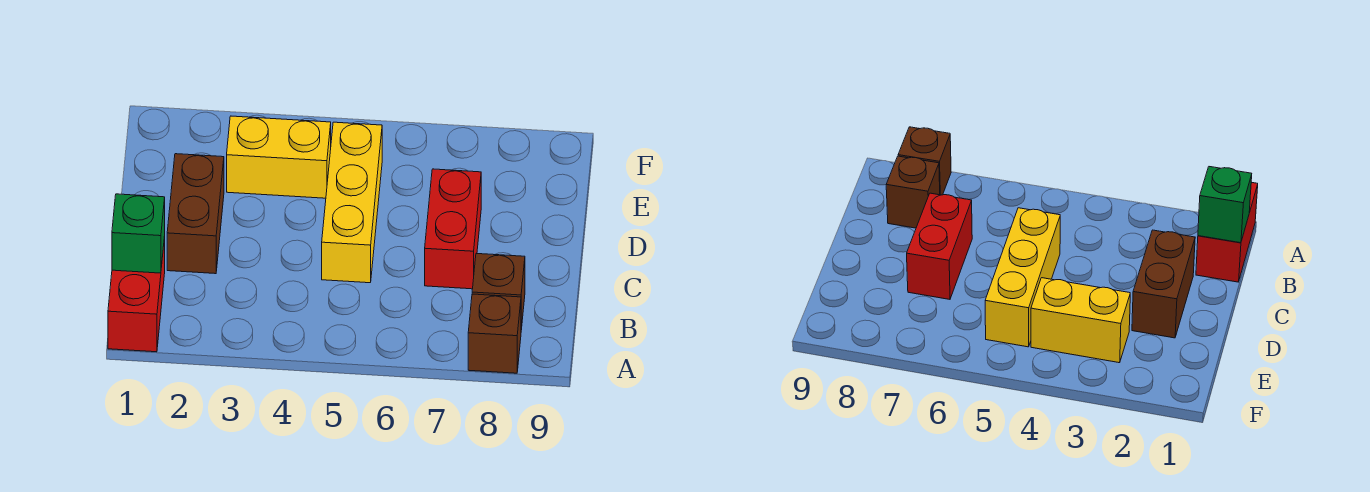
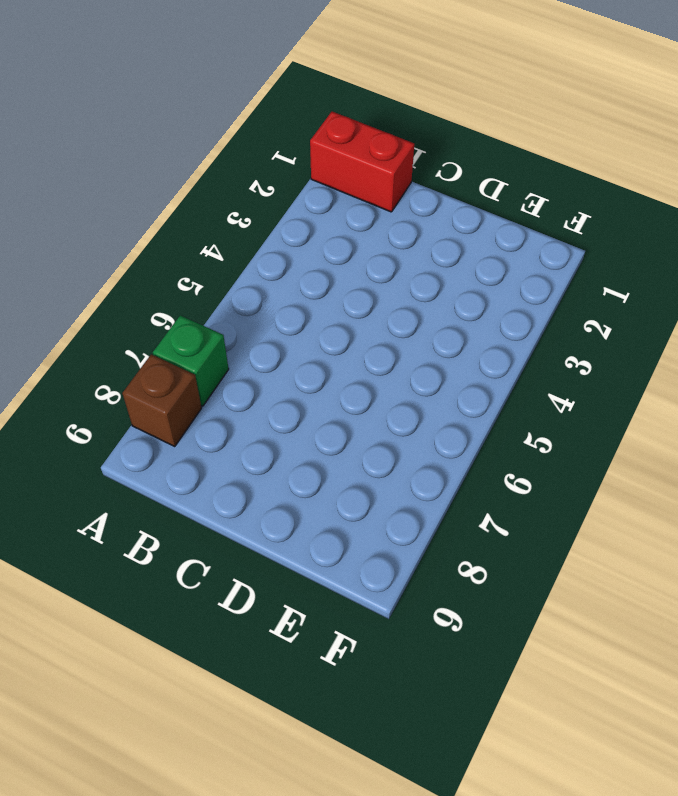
green brick A7 level 1 -> green brick B1 level 2
none -> brown brick B8 level 1
none -> brown brick C2:D2 level 1

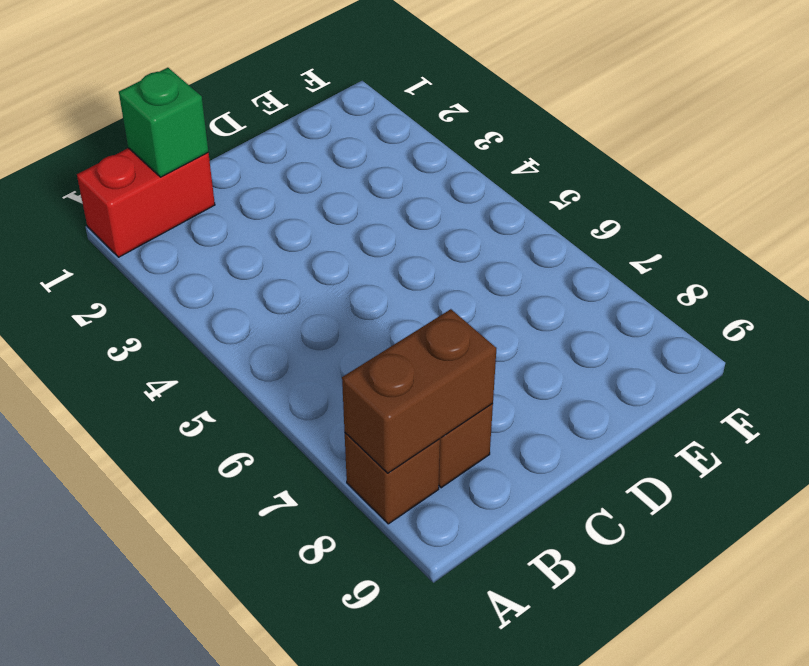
brown brick A8:B8 level 2 -> brown brick C2:D2 level 1
none -> yellow brick C5:E5 level 1
none -> red brick C7:D7 level 1

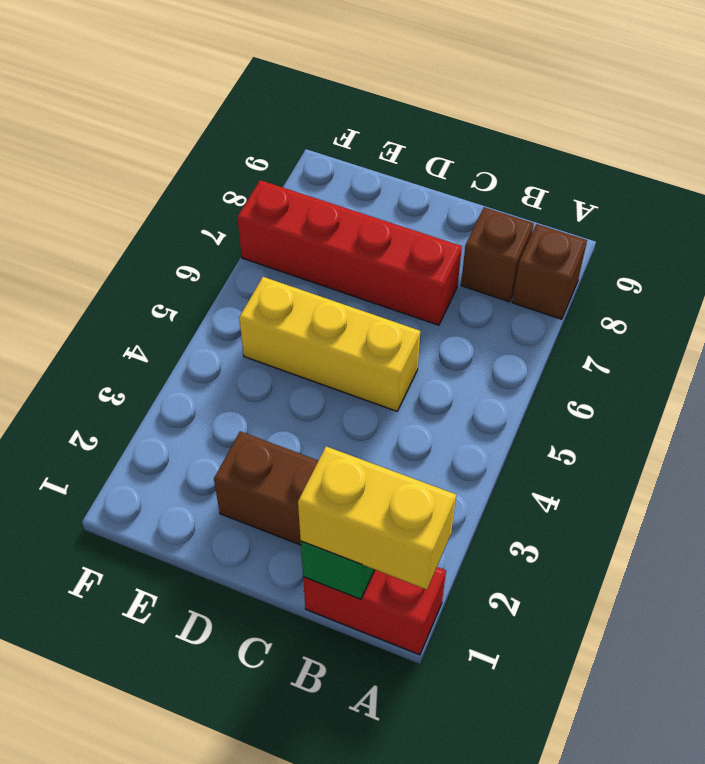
yellow brick A1:B1 level 3 -> yellow brick E3:E4 level 1
red brick C7:F7 level 1 -> red brick C7:D7 level 1

